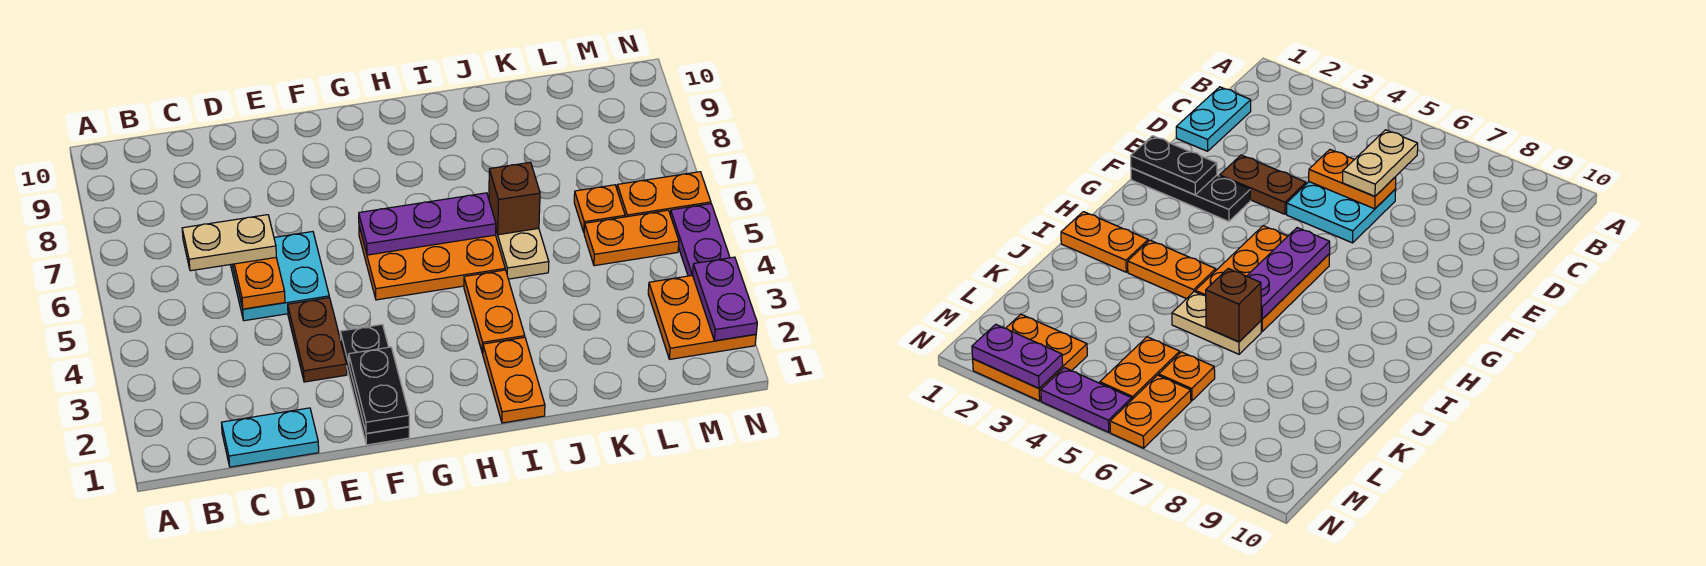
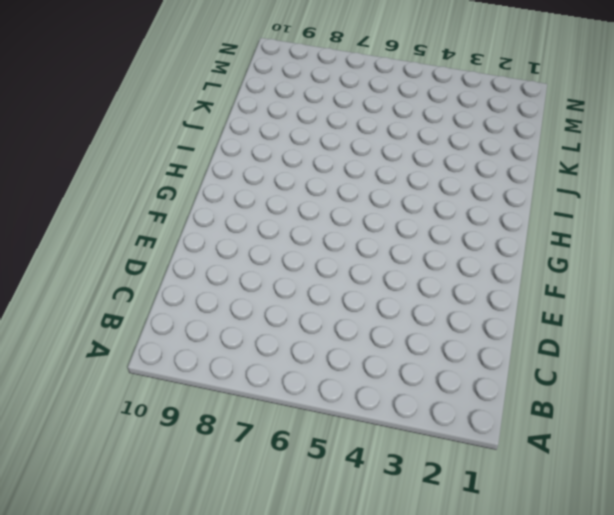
none -> cyan plate C1:D1 level 1
none -> cyan plate D5:E6 level 1
none -> brown plate E3:E4 level 1

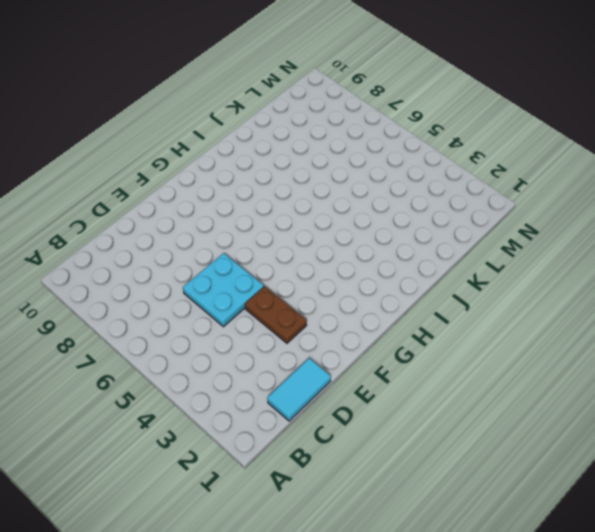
cyan tile C1:D1 level 1 -> cyan plate C1:D1 level 1
none -> black plate F1:F3 level 1
none -> orange plate G5:I6 level 1
none -> orange plate I1:I2 level 1

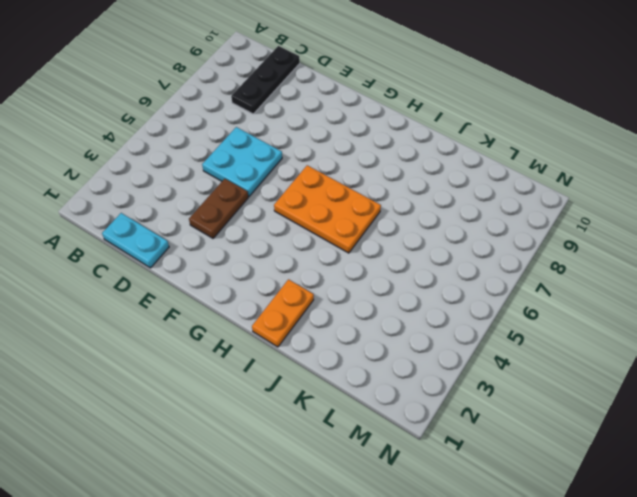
black plate C8:C10 level 1 -> black plate F1:F3 level 1
none -> orange plate I3:I4 level 1
none -> tan plate J5:J6 level 1
none -> orange plate L5:M5 level 1

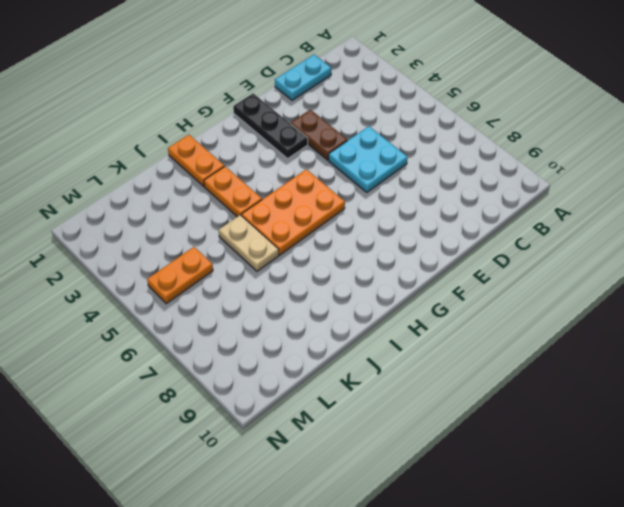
none -> orange plate L6 level 1
none -> orange plate M2:N3 level 1
none -> orange plate M6:N6 level 1

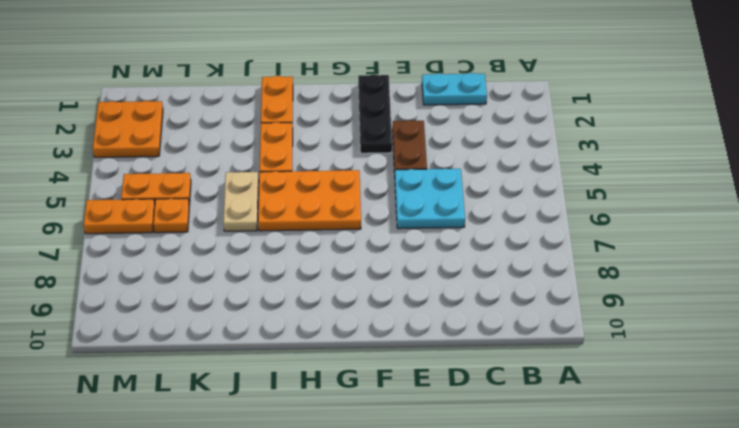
none -> purple plate N4:N5 level 1
none -> orange plate D5:D6 level 2
none -> black plate F1:F2 level 2

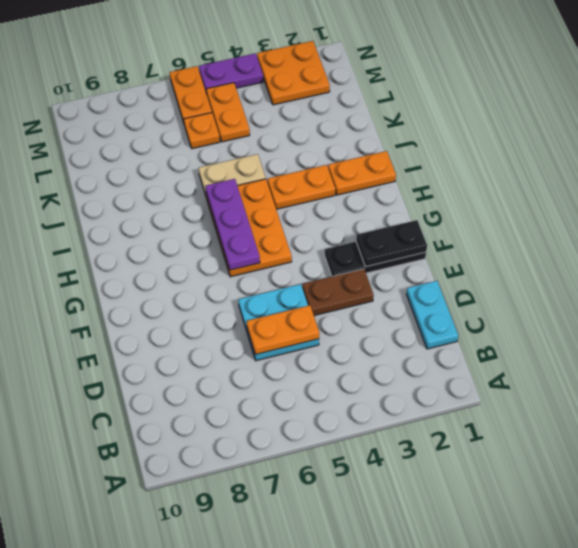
none -> brown brick J6 level 2
none -> purple plate N2:N3 level 2
none -> tan plate C6:D6 level 3

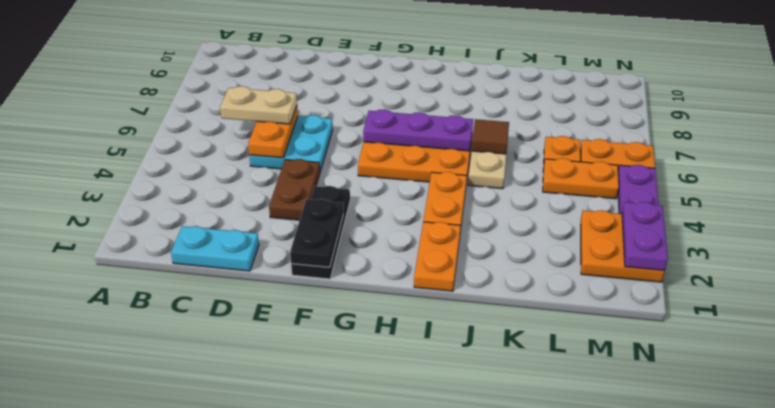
brown tile J6 level 2 -> brown brick J6 level 2

